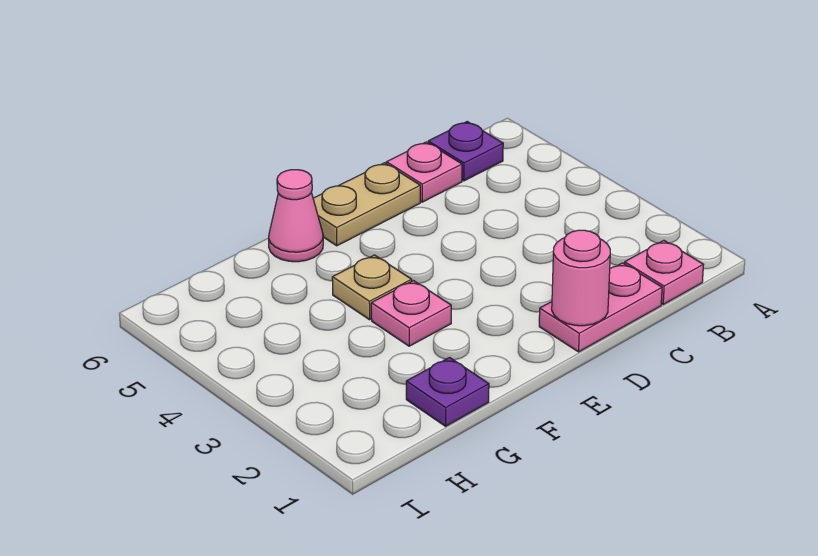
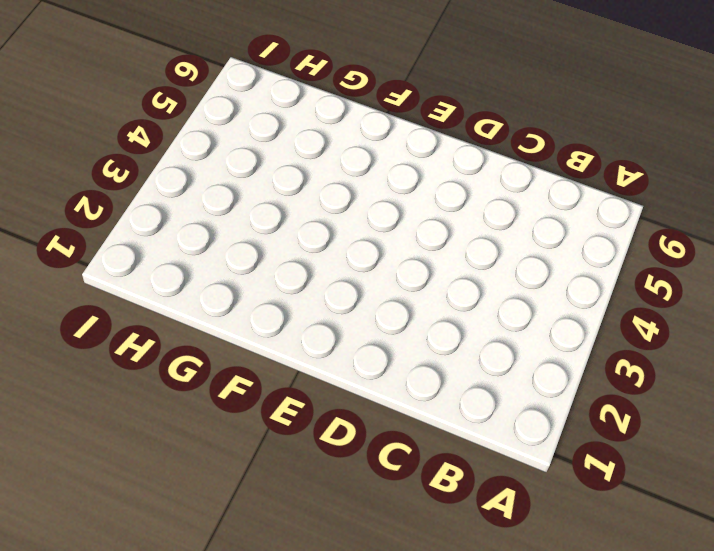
none -> pink plate B1 level 1
none -> purple plate B6 level 1

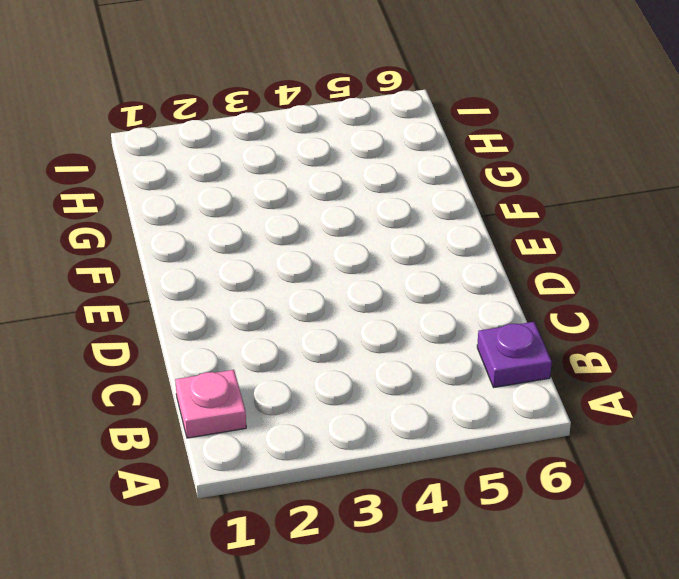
none -> pink plate C1:D1 level 1
none -> pink plate C6 level 1

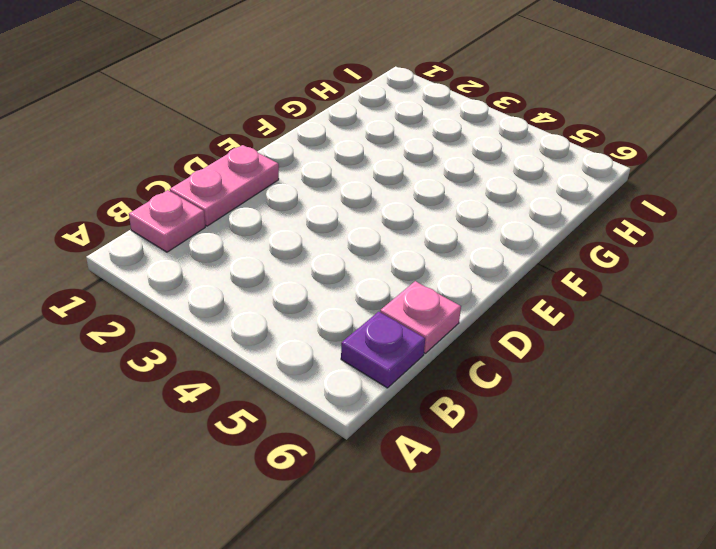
none -> tan plate D6:E6 level 1
none -> pink plate F3 level 1

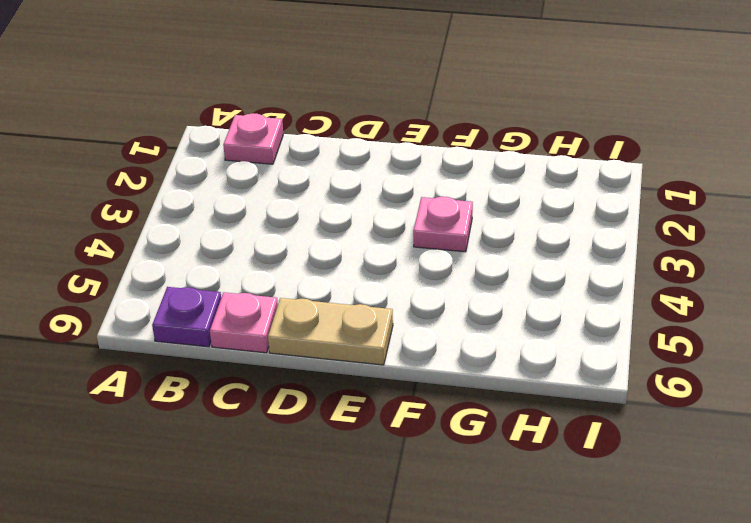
none -> pink plate C1:D1 level 1
none -> tan plate F4 level 1

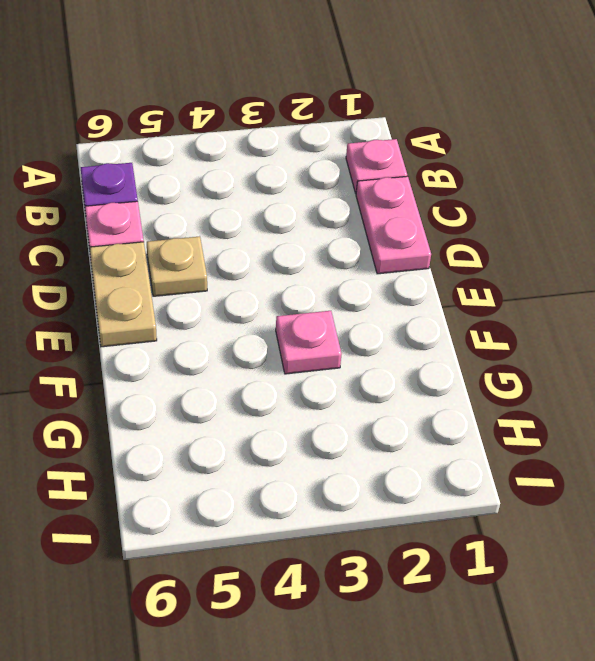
tan plate D5 level 1 -> tan plate F4 level 1
none -> pink cone F6 level 1
none -> purple plate G1 level 1

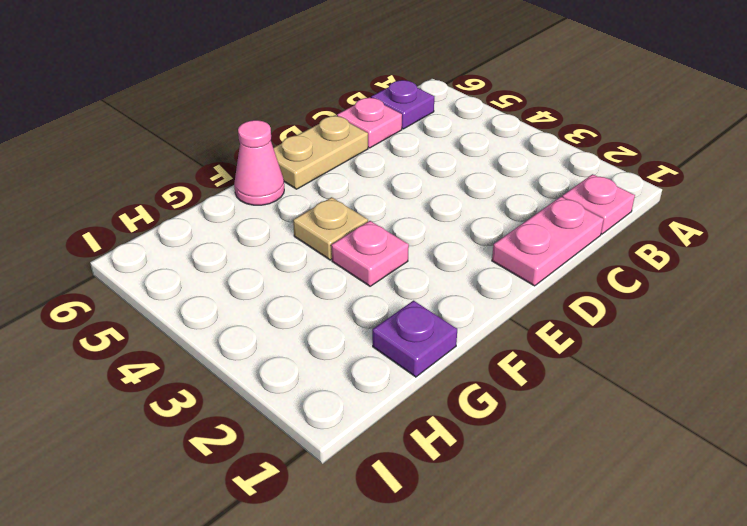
none -> pink round brick D1 level 2

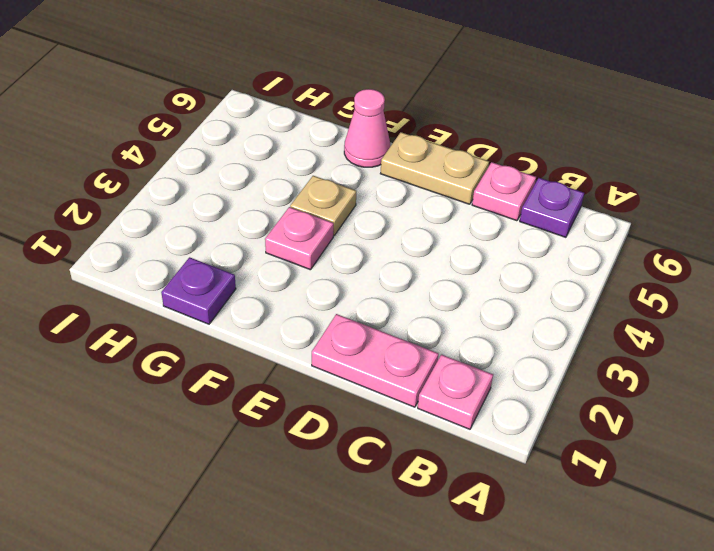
none -> pink round brick D1 level 2

